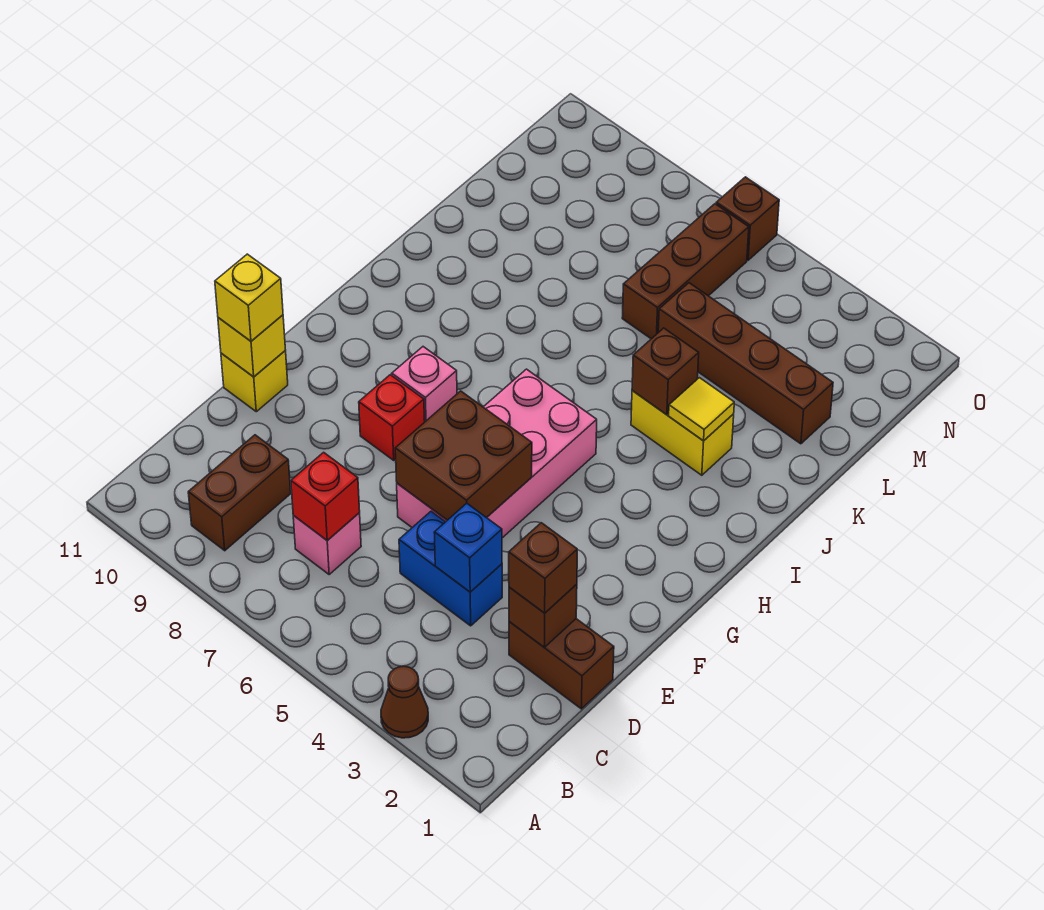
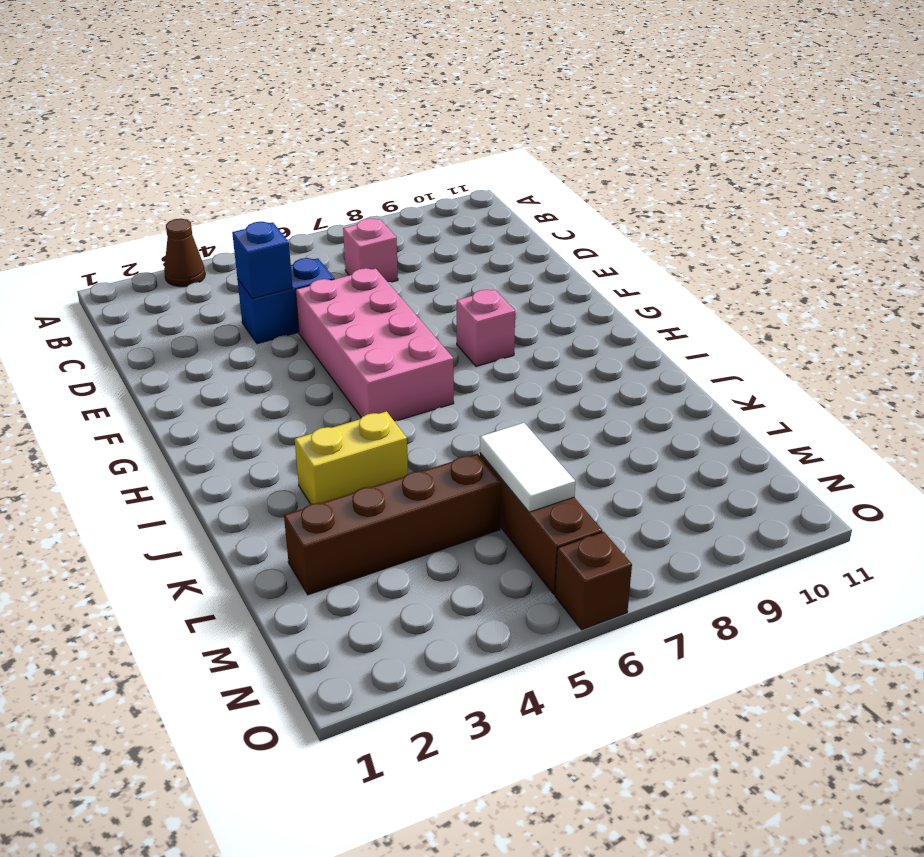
white tile L6:M6 level 2 -> none
none -> brown brick B9:C9 level 1
none -> brown brick D1:D2 level 1
none -> yellow brick E11 level 1

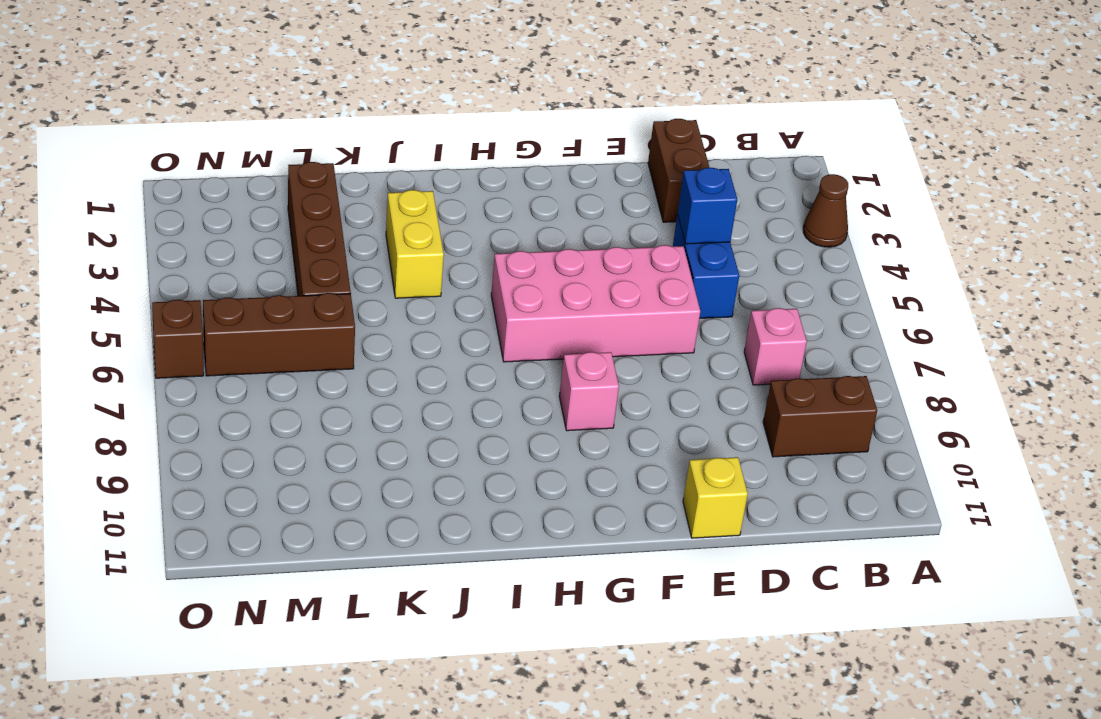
none -> red brick F8 level 1
none -> red brick C7 level 2
none -> brown brick D2 level 2

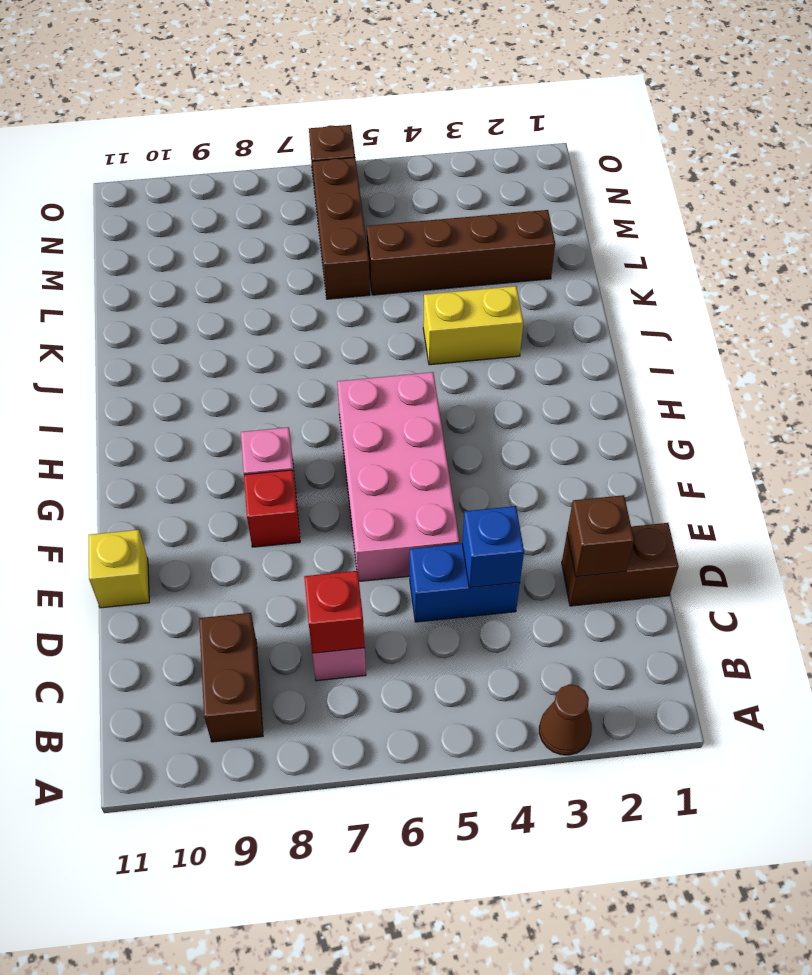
none -> brown brick E5:F6 level 2
none -> yellow brick E11 level 2
none -> yellow tile J3 level 2

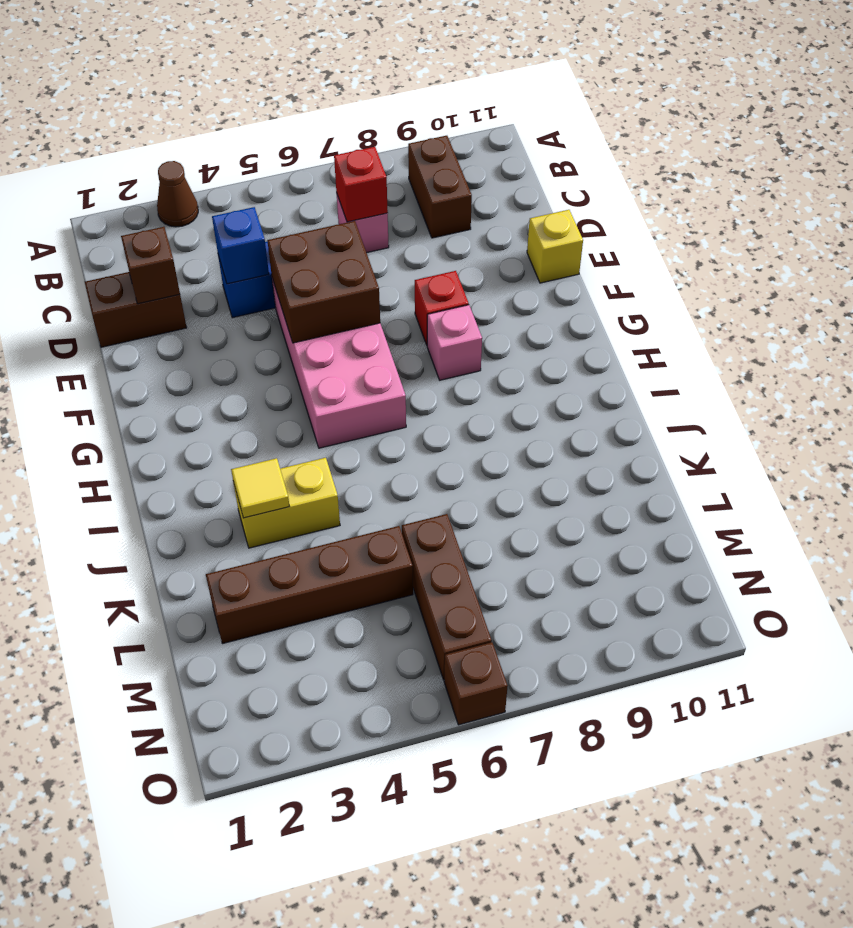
none -> yellow brick E11 level 2
none -> brown brick J4 level 2
none -> brown brick D2 level 3

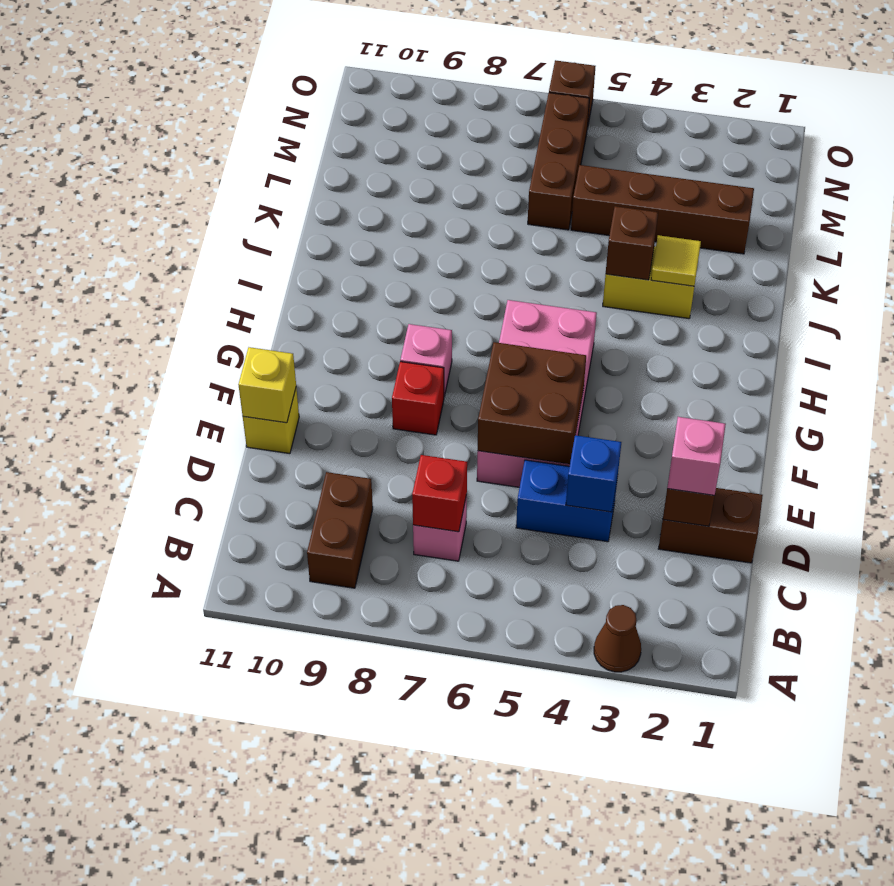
pink brick D2 level 3 -> brown brick D2 level 3
none -> yellow brick E11 level 3

